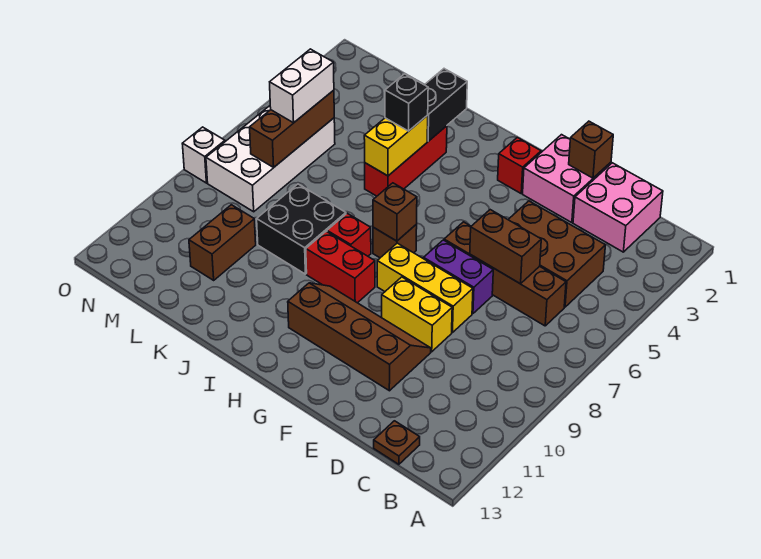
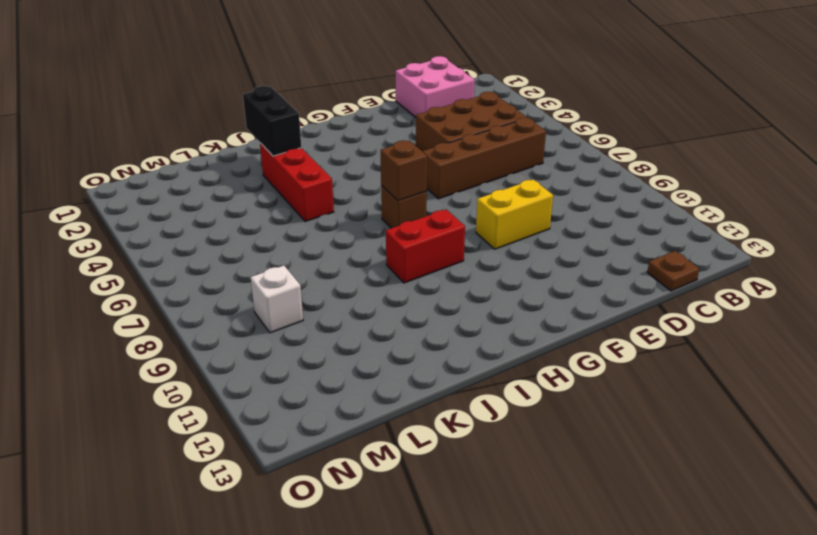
white brick M9 level 1 -> white brick O8 level 1
none -> pink brick E1:F2 level 1
none -> purple brick E7:F7 level 1
none -> yellow brick E8:G8 level 1

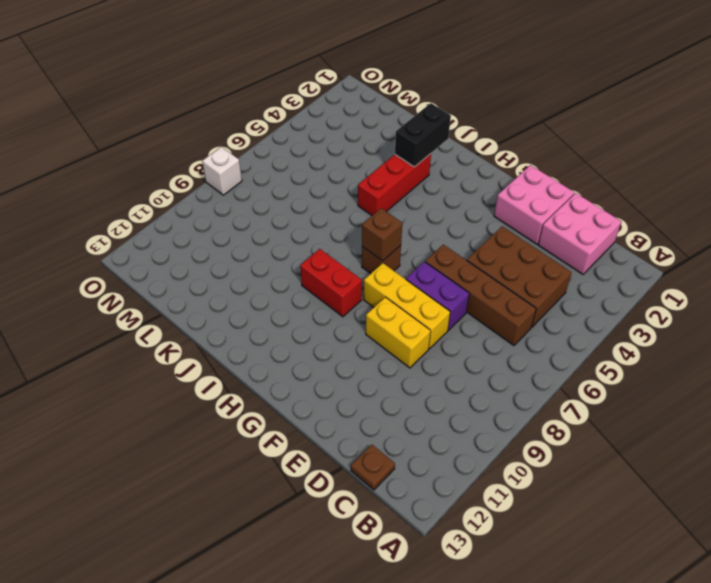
none -> brown slope E10:H11 level 1 top 11
none -> red brick G2 level 1
none -> red brick I8 level 1

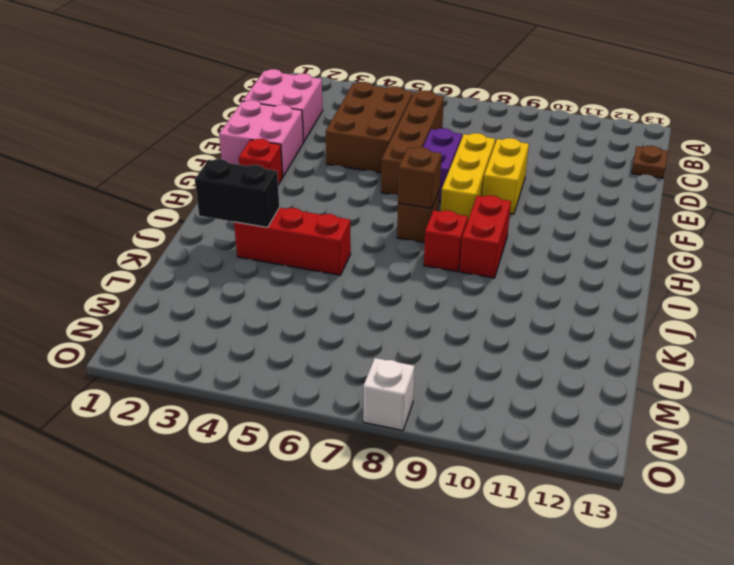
none -> brown slope E10:H11 level 1 top 11
none -> black brick J8:K9 level 1
none -> brown brick L10:L11 level 1

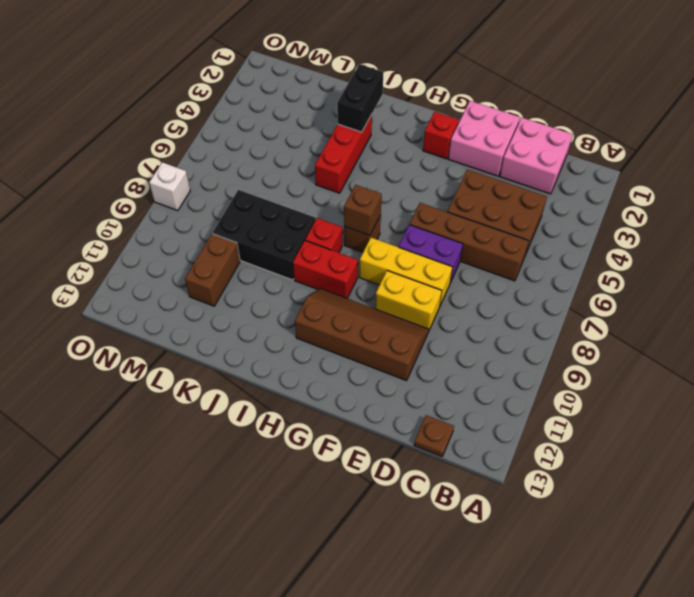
black brick J8:L9 level 1 -> black brick J8:K9 level 1
none -> white brick M5:N8 level 1
none -> brown brick D6:E6 level 2
none -> brown brick E1 level 2

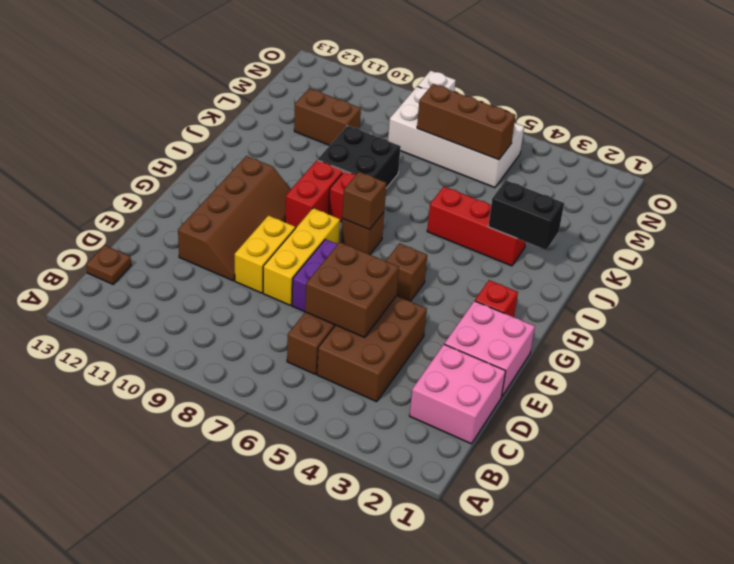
brown brick D5:E6 level 2 -> brown brick D6:E6 level 2
brown brick G5 level 1 -> brown brick E1 level 2
none -> yellow brick J4:J5 level 2
none -> black brick J4 level 3
none -> white brick M5:M6 level 3

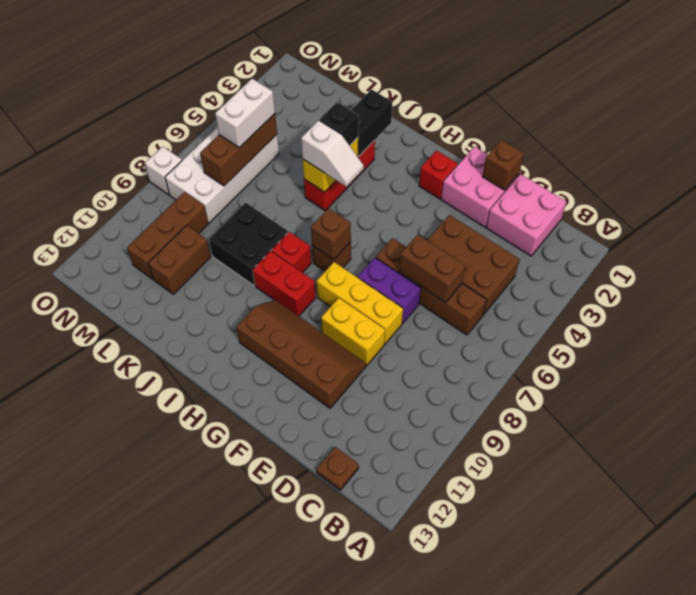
white slope I5:J5 level 3 top J -> none
brown brick M9:M11 level 1 -> none

